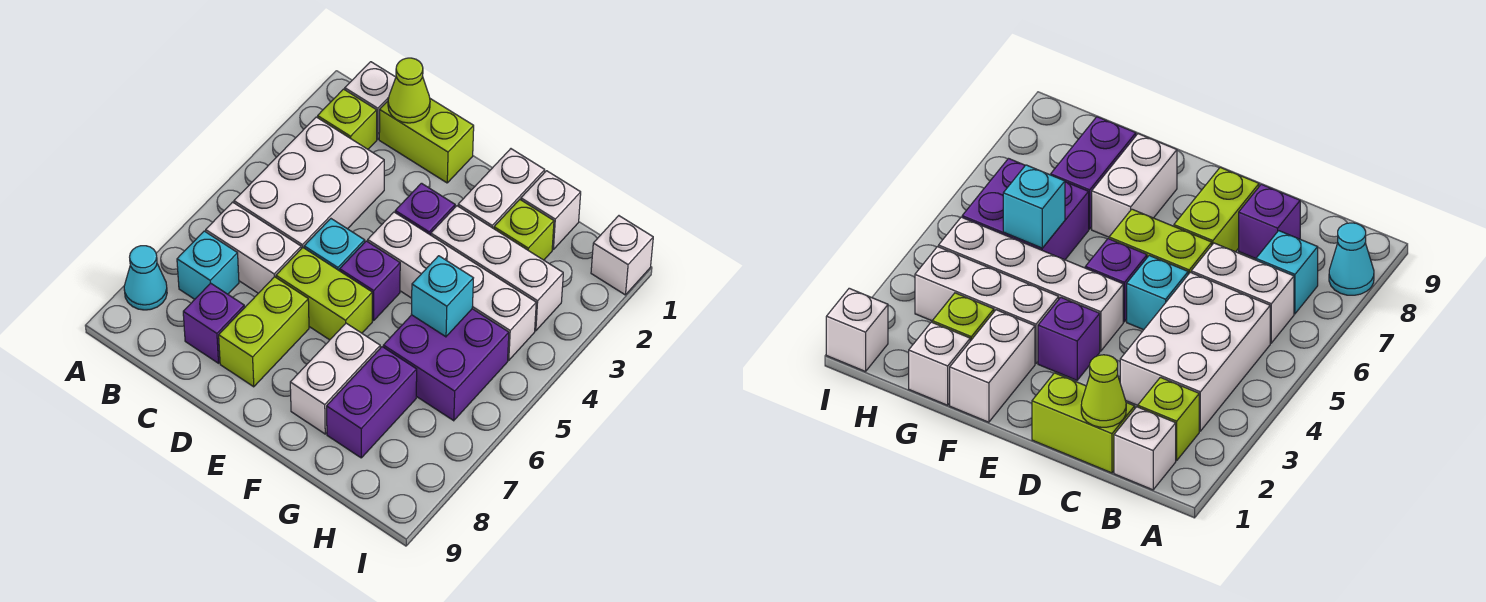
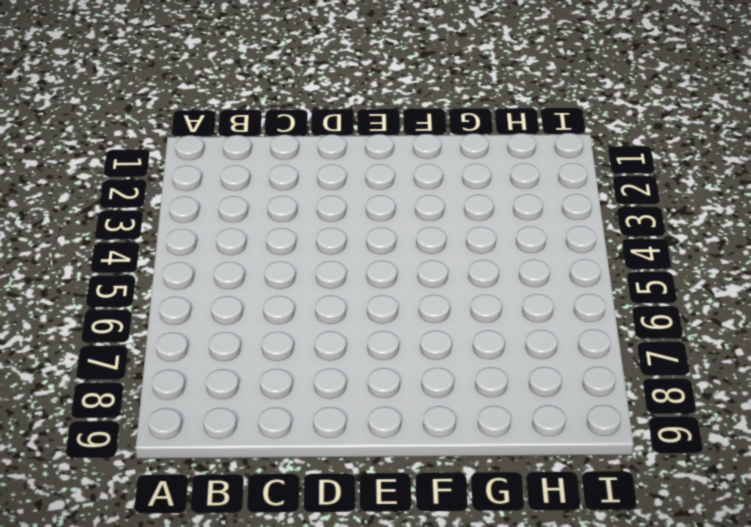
none -> cyan cone A8 level 1
none -> white brick B1 level 1
none -> lime brick B2 level 1

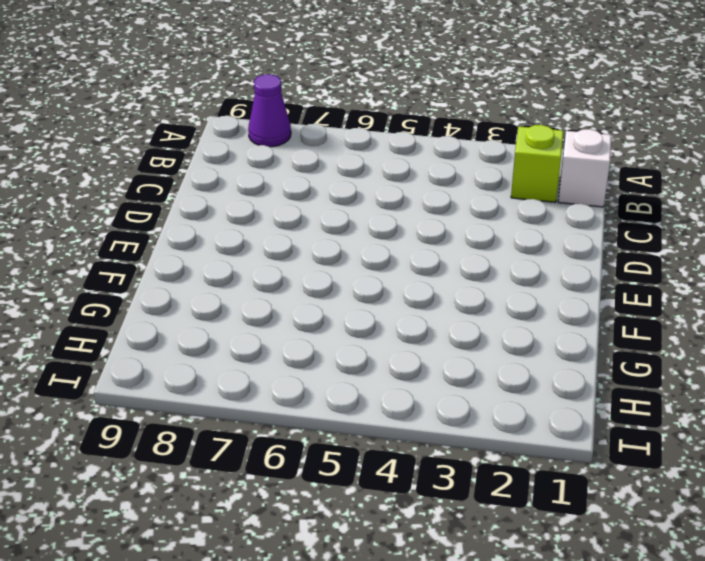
purple cone A8 level 1 -> cyan cone A8 level 1
none -> white brick B3:C5 level 1
none -> white brick B6:C6 level 1
none -> cyan brick B7 level 1

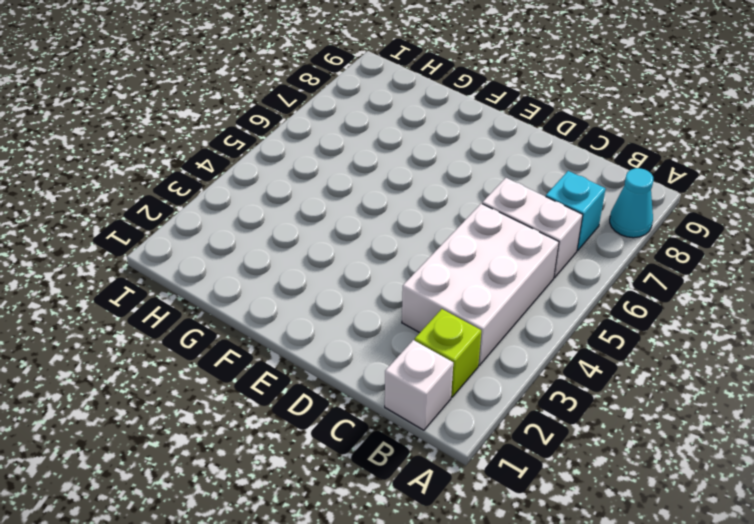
none -> lime brick C1:D1 level 1
none -> purple brick C8 level 1
none -> cyan brick D5 level 1

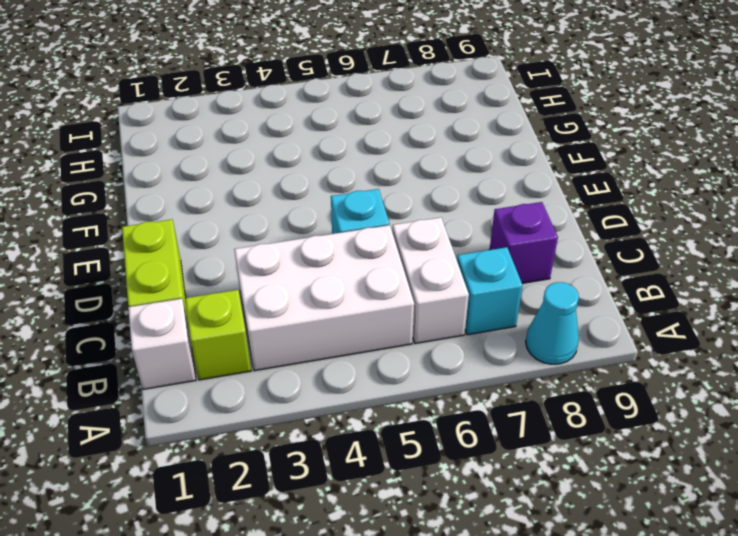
none -> lime brick D6:E6 level 1
none -> lime brick D7:D8 level 1
none -> purple brick E3 level 1

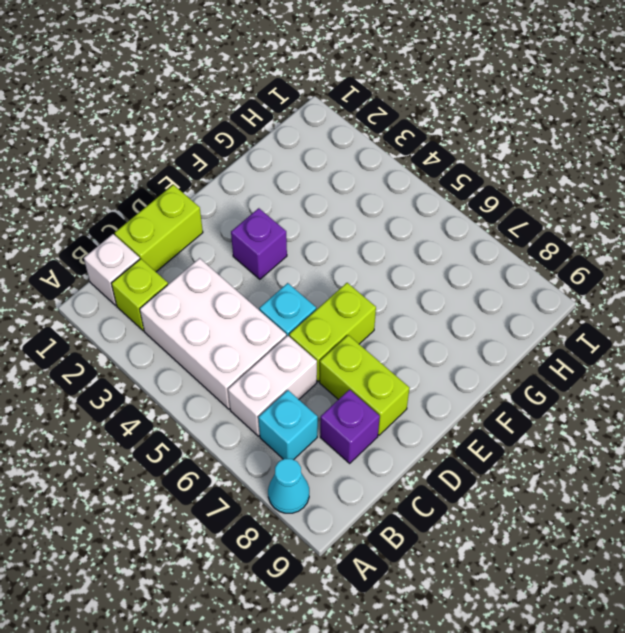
none -> white brick E4:H4 level 1
none -> purple brick E5 level 1
none -> white brick F1:F2 level 1

